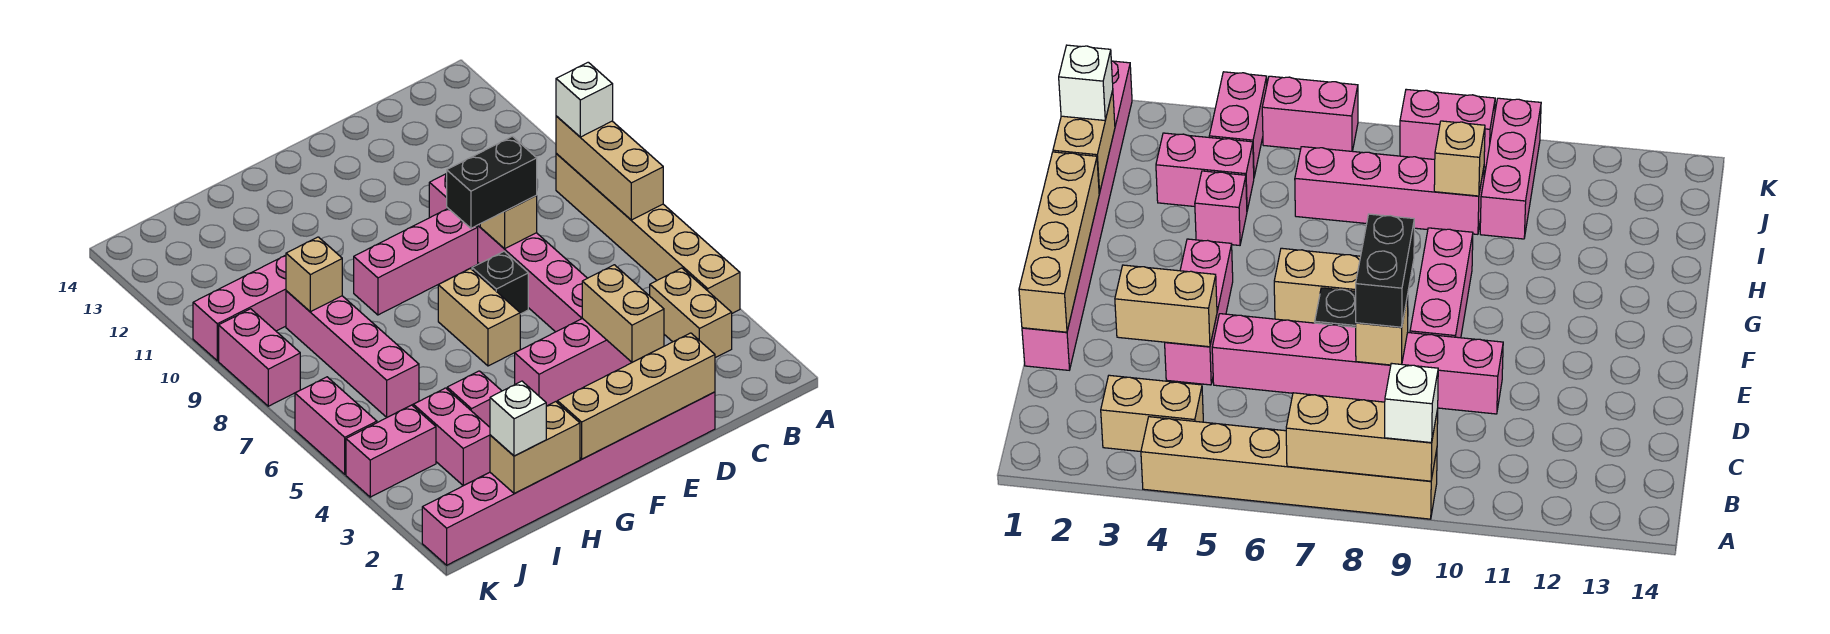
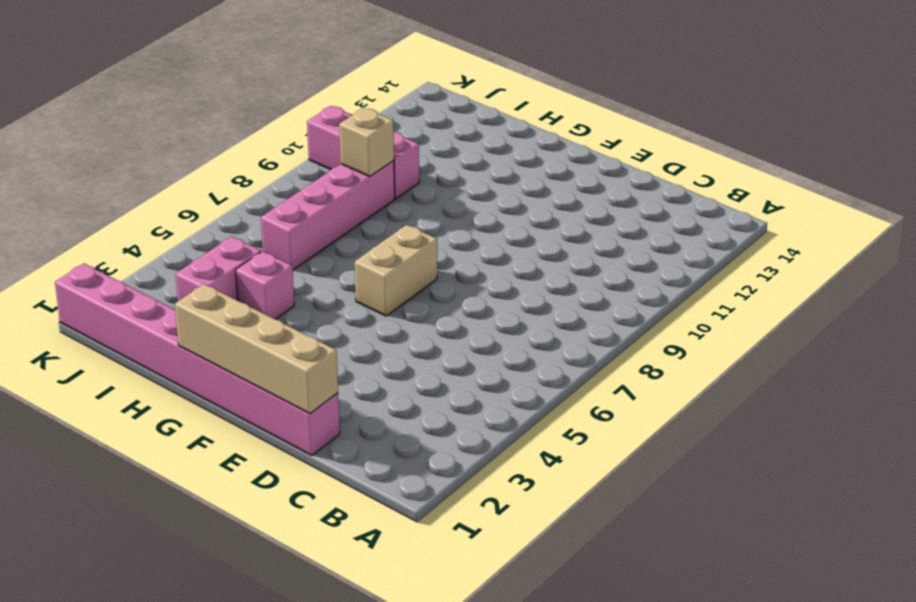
none -> tan brick A4:A9 level 1
none -> tan brick B3:B4 level 1
none -> pink brick D4:F4 level 1

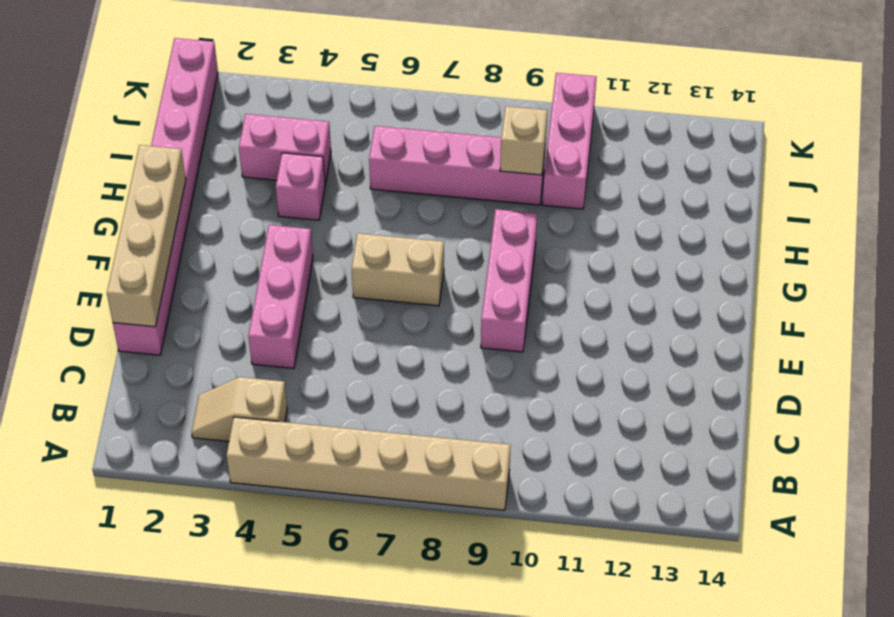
tan slope B3:B4 level 1 top 4 -> tan brick B3:B4 level 1
none -> pink brick D5:D10 level 1
none -> black brick E7 level 1
none -> pink brick J4:K4 level 1

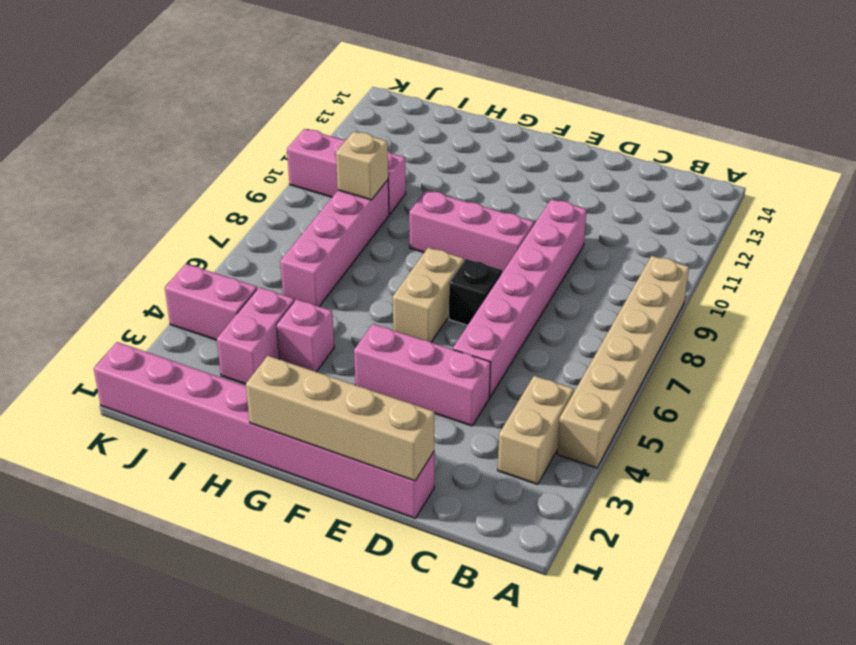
none -> pink brick K5:K6 level 1
none -> pink brick K8:K9 level 1
none -> tan brick A7:A9 level 2

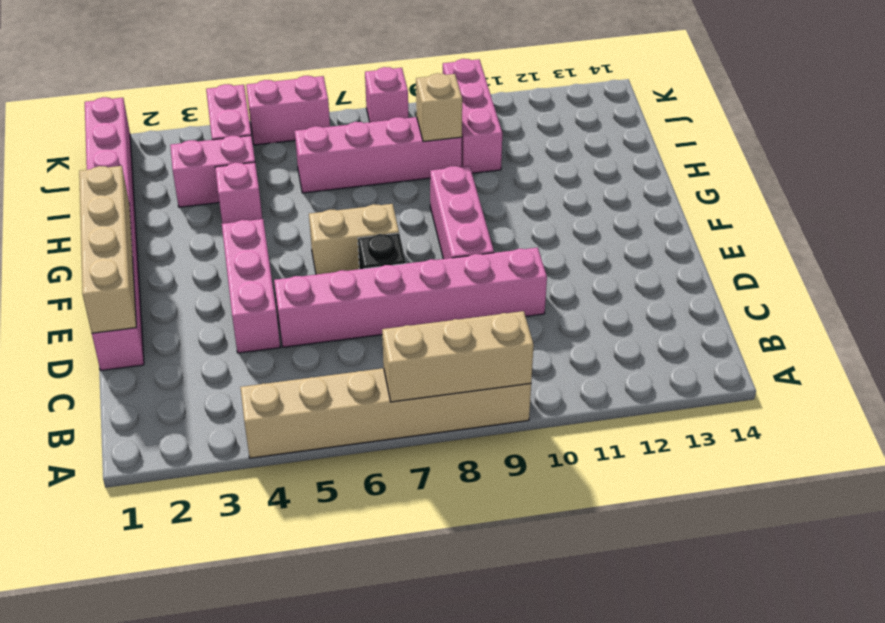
pink brick K8 level 1 -> pink brick K8:K9 level 1
none -> tan brick B3:B4 level 1
none -> tan brick D3:D4 level 2
none -> tan brick D8 level 2

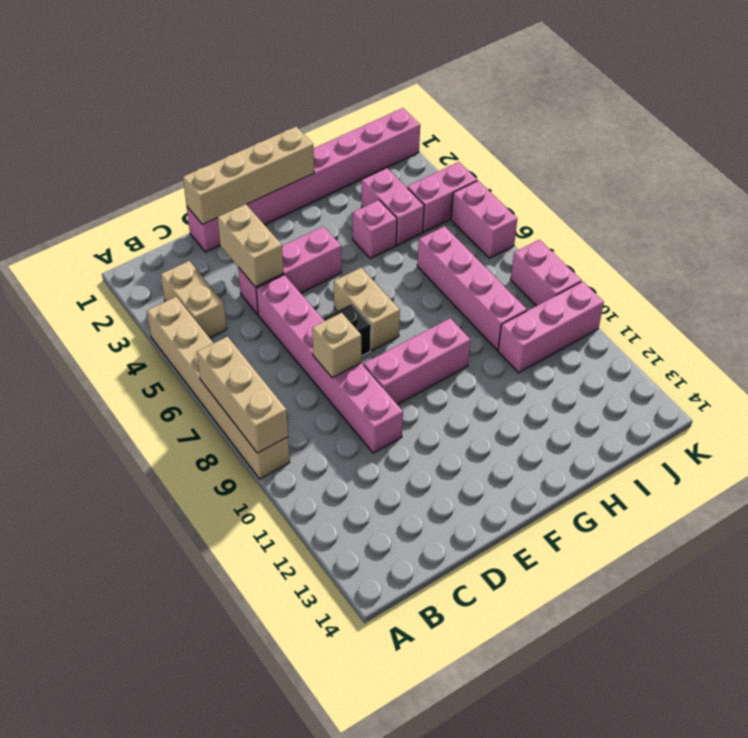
none -> tan brick H1:I1 level 2
none -> tan brick I9 level 2
none -> white brick A9 level 3

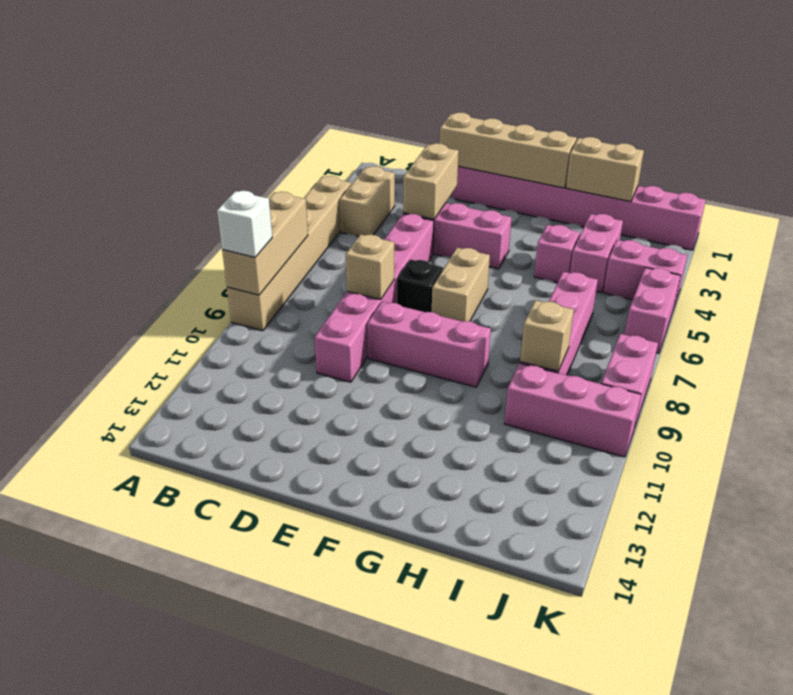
none -> black brick D8:E8 level 3
none -> white brick I1 level 3

